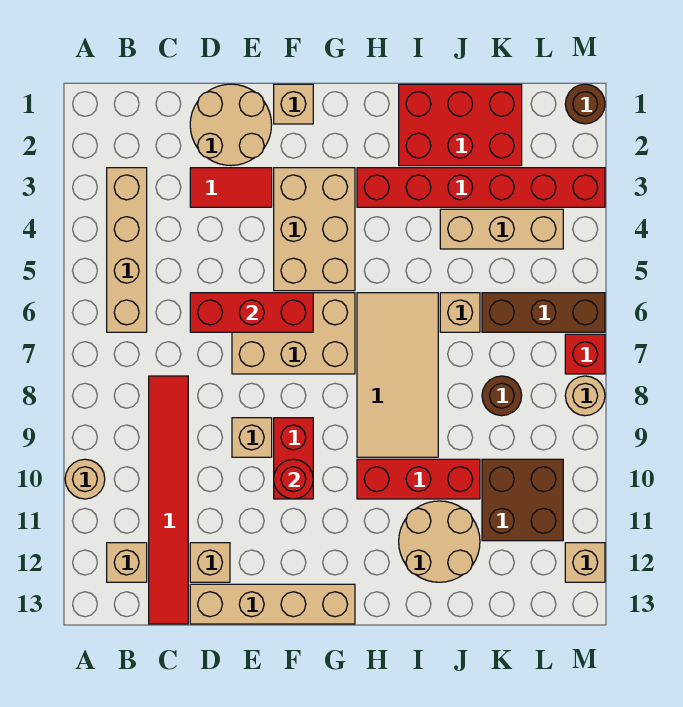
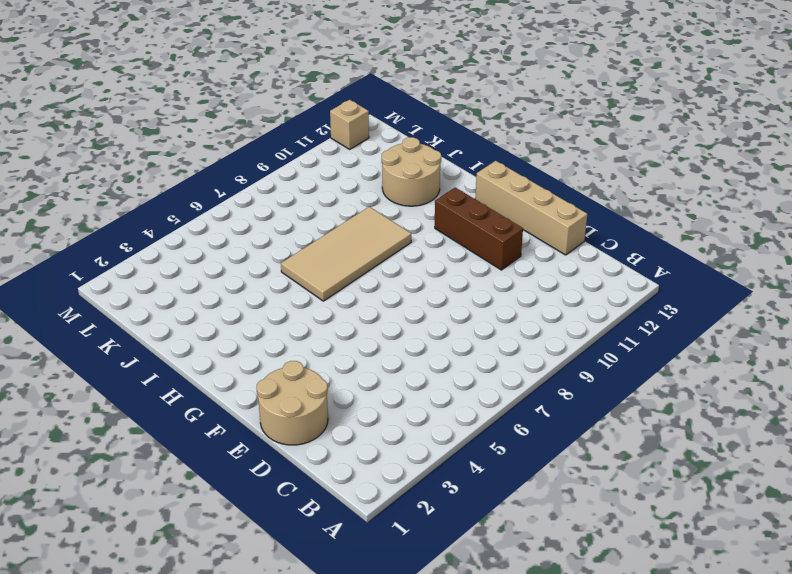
brown brick E11:G11 level 1 -> brown brick K6:M6 level 1
none -> tan round brick A10 level 1
none -> tan brick B3:B6 level 1
none -> tan brick B12 level 1

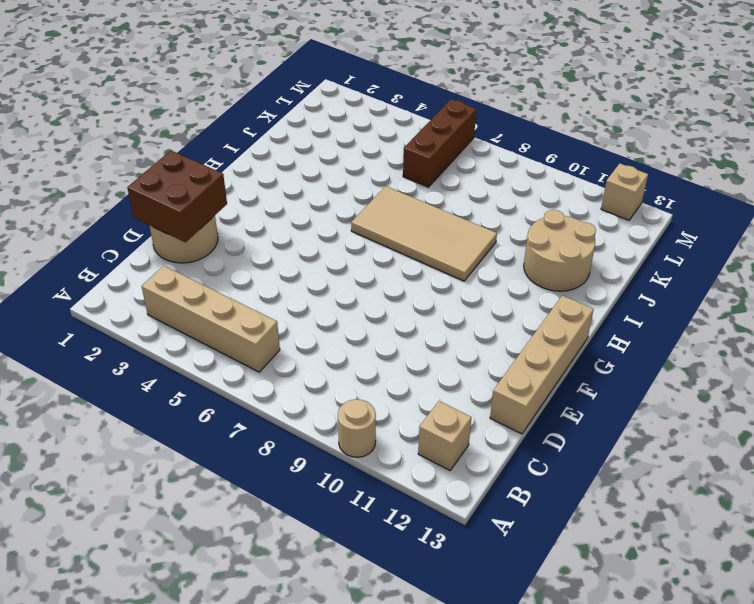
brown brick D1:E2 level 2 -> brown brick K10:L11 level 1
none -> red tile C8:C13 level 1
none -> red tile D3:E3 level 1
none -> tan brick D12 level 1

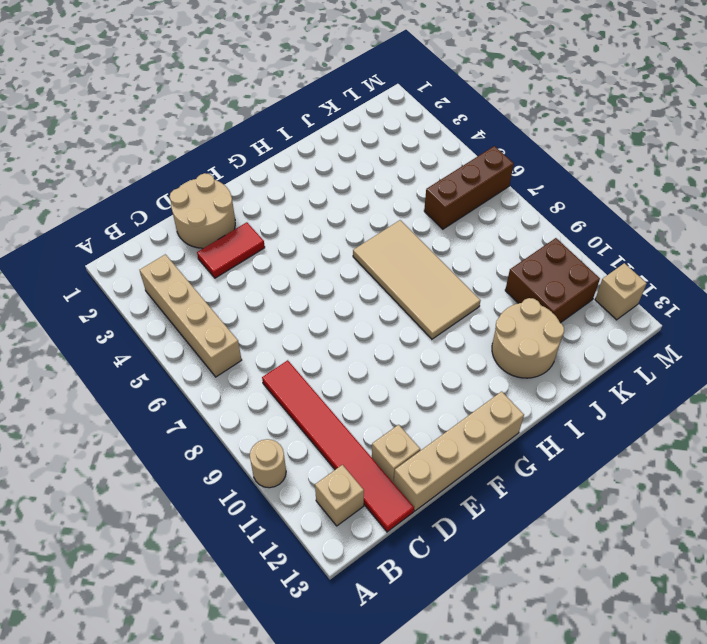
none -> tan brick E6:G7 level 1
none -> tan brick E9 level 1
none -> tan brick F1 level 1

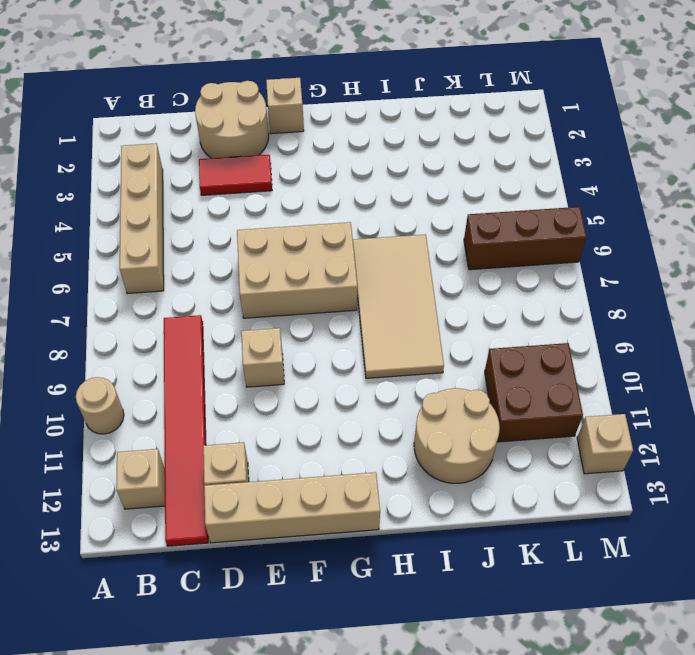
none -> tan brick F3:G5 level 1
none -> red brick F9:F10 level 1
none -> red brick H3:M3 level 1

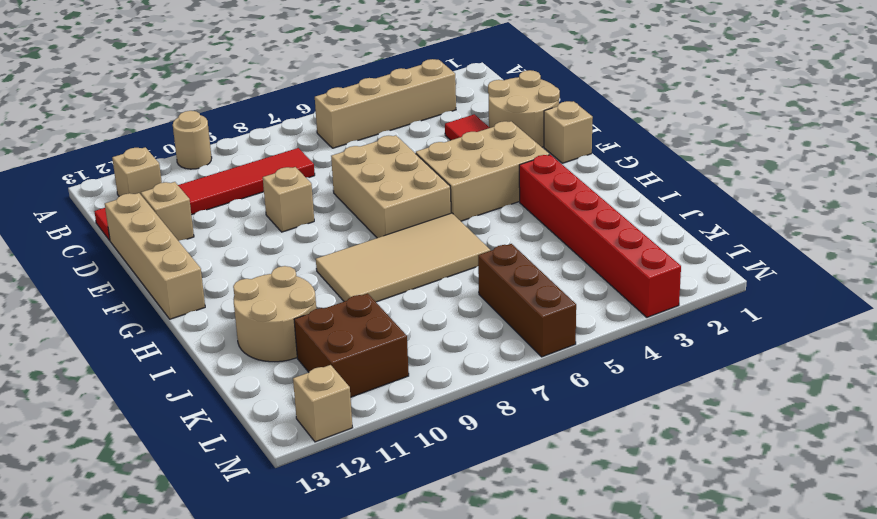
none -> red brick F9:F10 level 1
none -> red brick H10:J10 level 1
none -> red brick I1:K2 level 1

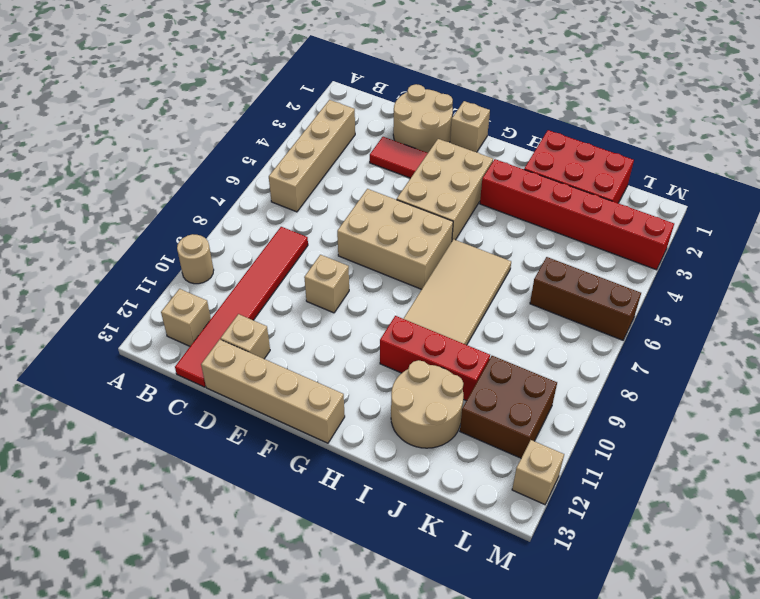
none -> red brick F9:F10 level 1
none -> tan brick J4:L4 level 1
none -> tan brick J6 level 1

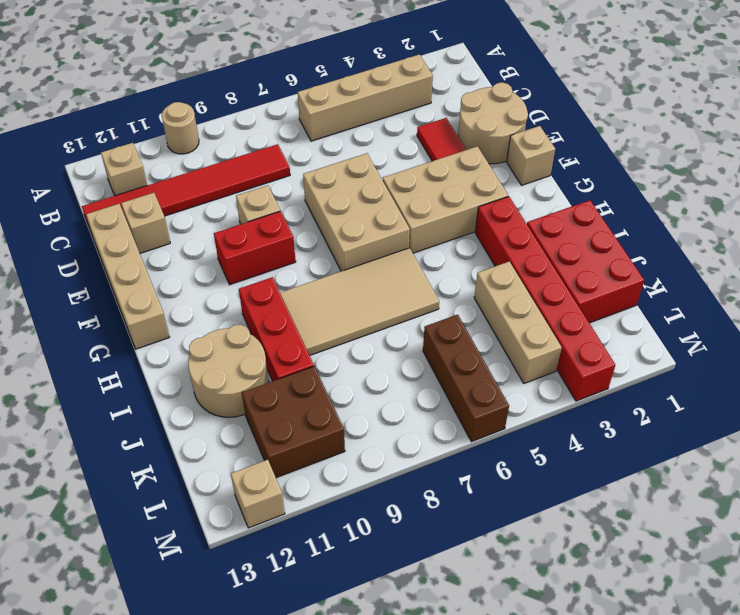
none -> tan brick J6 level 1
none -> brown round brick K8 level 1
none -> brown round brick M1 level 1

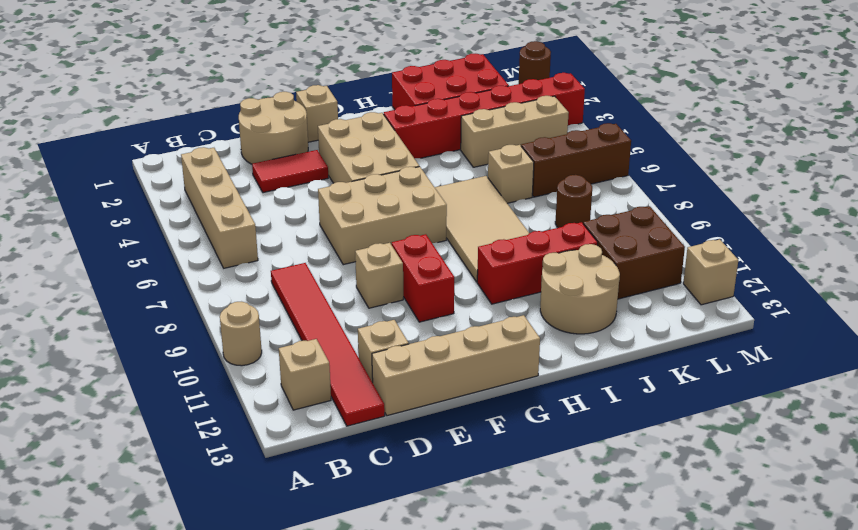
none -> red brick M7 level 1
none -> tan round brick M8 level 1
none -> red brick D6:F6 level 2

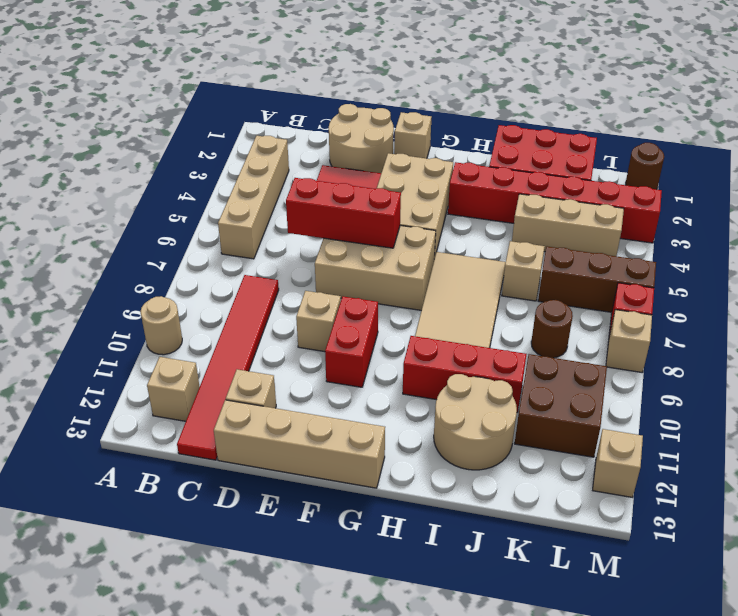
tan brick M8 level 1 -> tan round brick M8 level 1
none -> red round brick F10 level 2

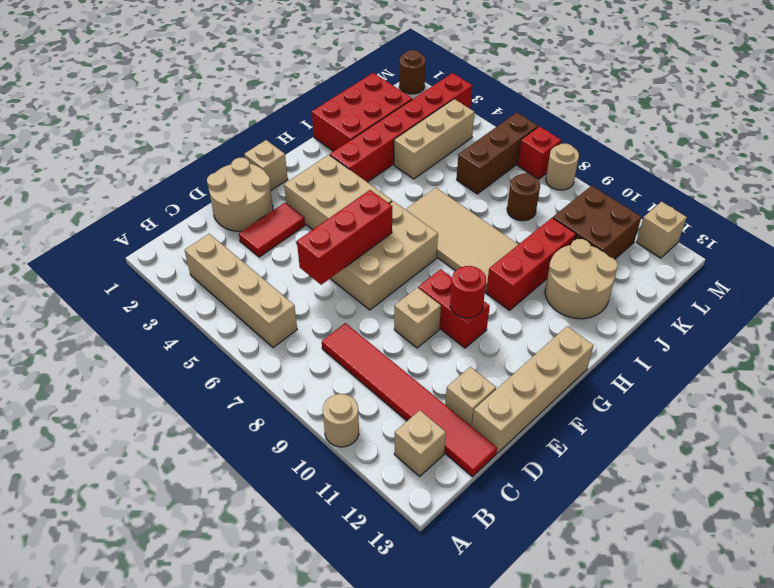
none -> tan brick J6 level 1

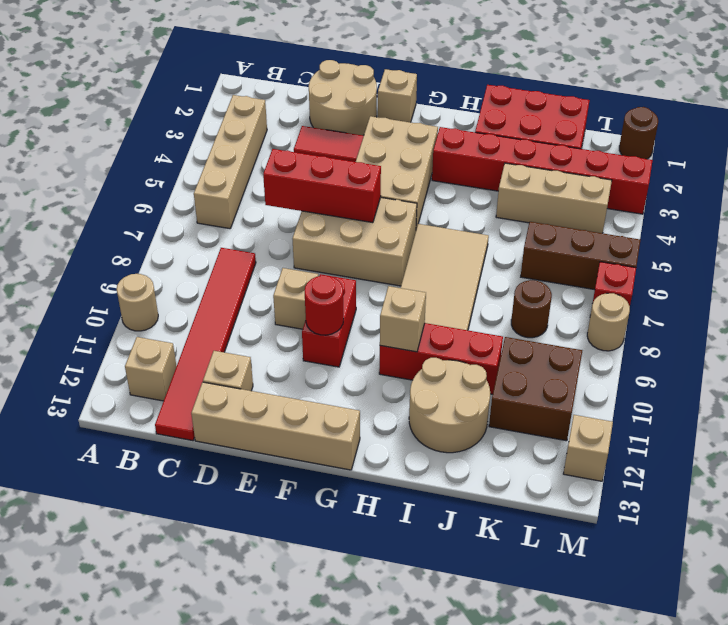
tan brick H10 level 2 -> tan brick J6 level 1

